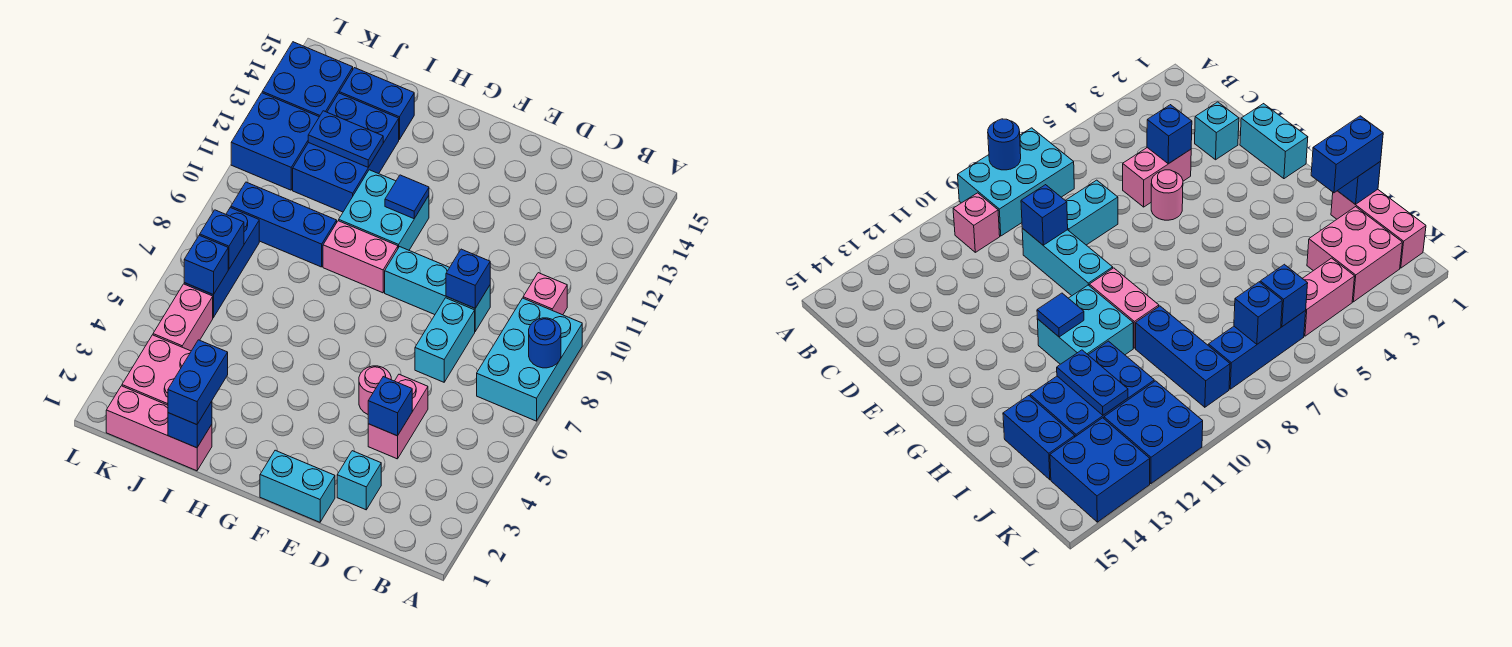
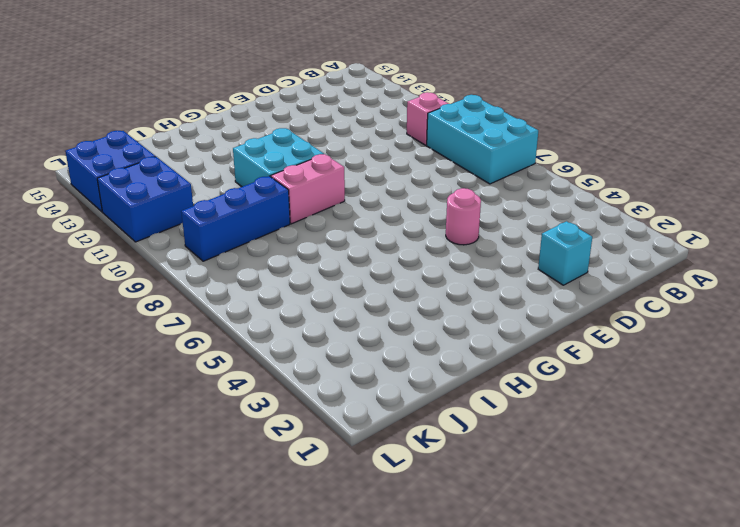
none -> pink brick D4:D5 level 1
none -> cyan brick D7:D8 level 1
none -> cyan brick D9:F9 level 1

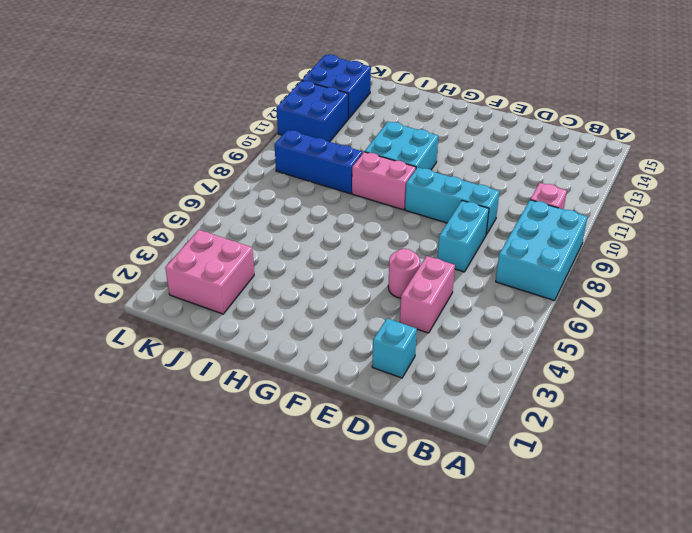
none -> cyan brick E1:F1 level 1
none -> pink brick I1:K1 level 1
none -> blue brick I11:J13 level 1

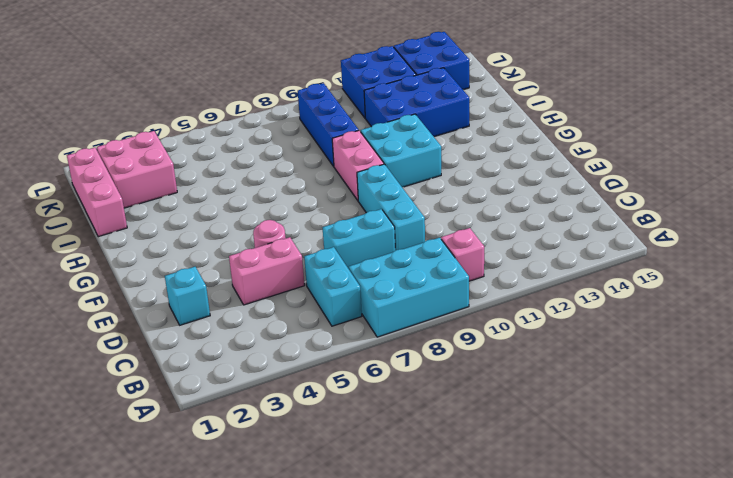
cyan brick B6:C6 level 1 -> cyan brick E1:F1 level 1
none -> blue brick I14:J14 level 1
none -> pink brick K4:K5 level 1
none -> blue brick K6:K8 level 1

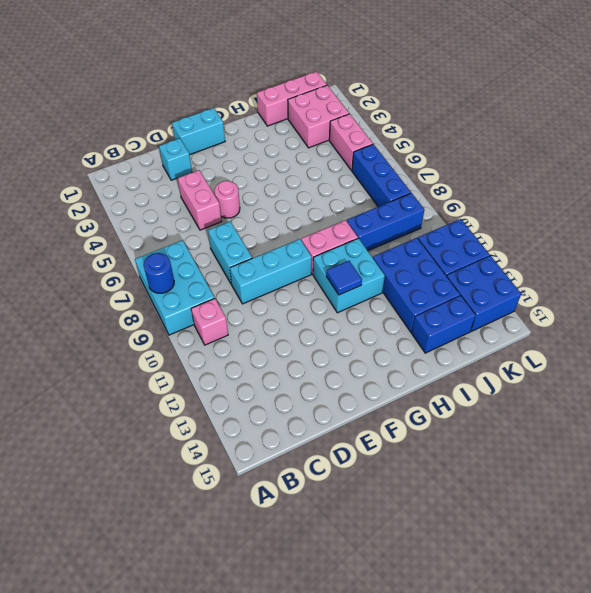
none -> blue brick D4 level 2
none -> blue brick D9 level 2
none -> blue brick I1 level 2

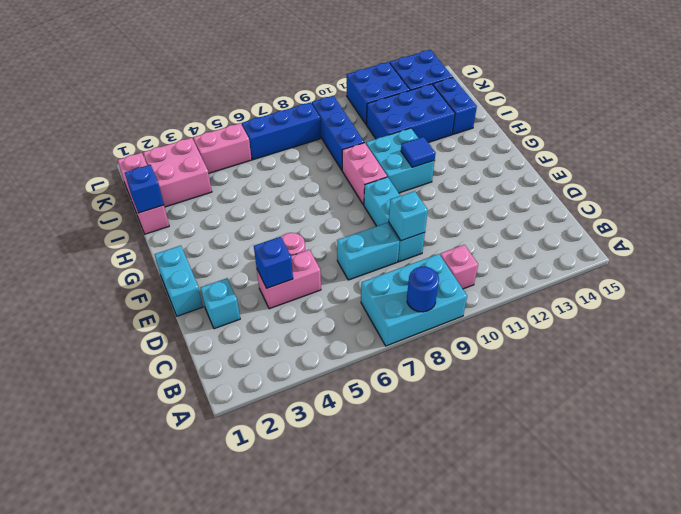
cyan brick D9 level 2 -> blue brick D9 level 2
none -> blue plate I12:J12 level 2
none -> blue brick K6 level 2
none -> blue brick K7 level 2

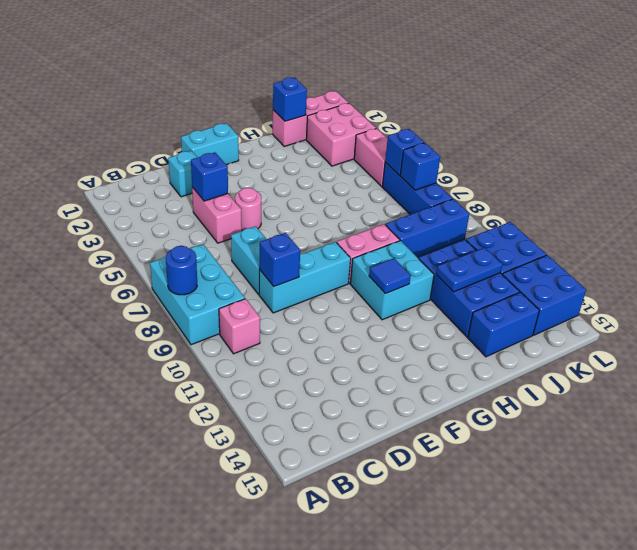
none -> blue brick I1:I2 level 3

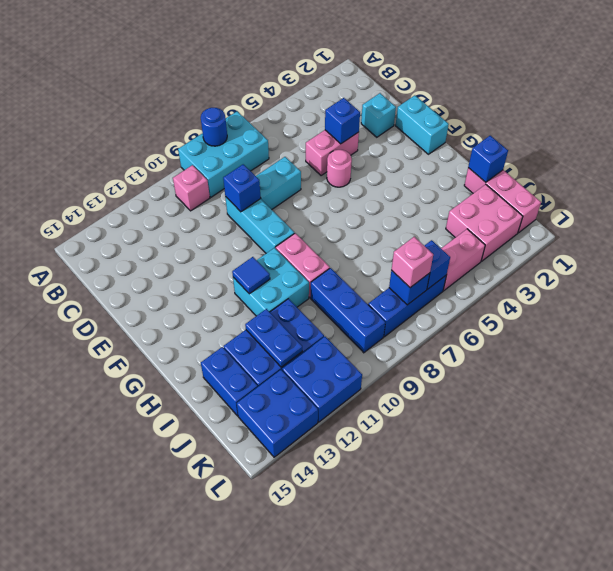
pink brick K7 level 3 -> none
none -> blue brick I1:I2 level 3

